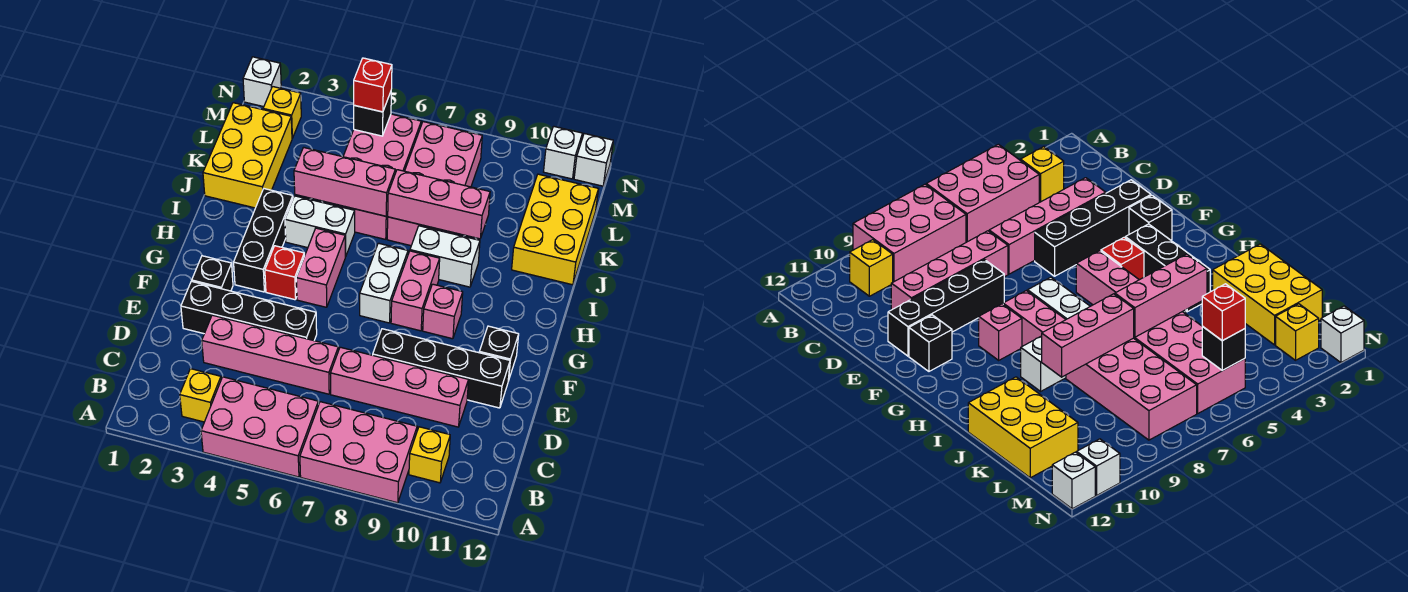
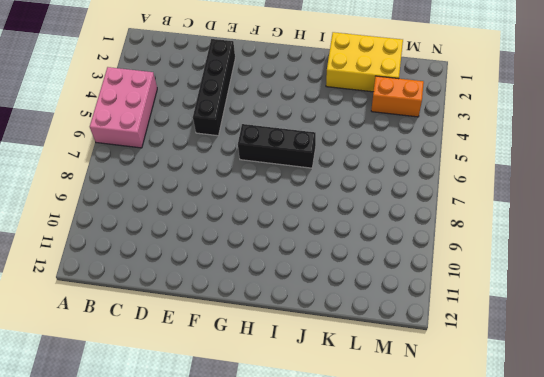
black brick G6:I6 level 1 -> black brick G3:I3 level 1
orange brick L3:M3 level 1 -> none
none -> pink brick A7:B9 level 1
none -> yellow brick B3 level 1
none -> yellow brick B10 level 1
none -> pink brick D3:D6 level 1

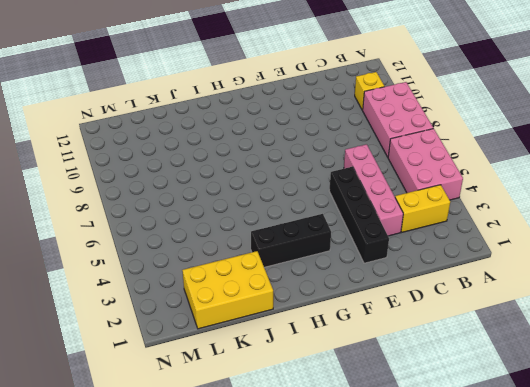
yellow brick B3:C3 level 1 -> yellow brick B3 level 1
none -> pink brick D7:D10 level 1
none -> black brick E8:E11 level 1
none -> black brick F2 level 1
none -> black brick F11 level 1

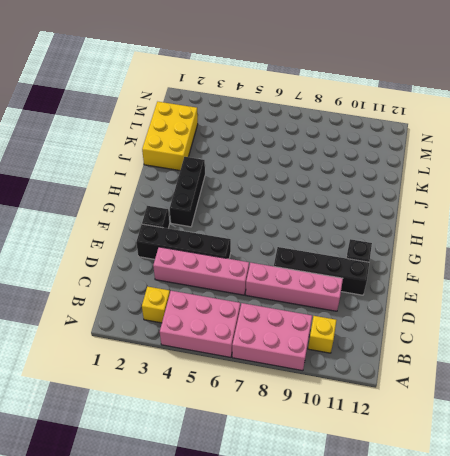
none -> red brick G4 level 1
none -> pink brick G5:H5 level 1
none -> white brick G7:H7 level 1
none -> pink brick G8:H8 level 1

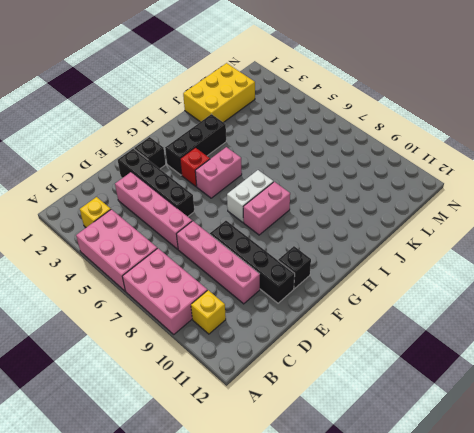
none -> pink brick G9 level 1
none -> white brick I4:I5 level 1
none -> white brick I8:I9 level 1
none -> pink brick J5:M6 level 1

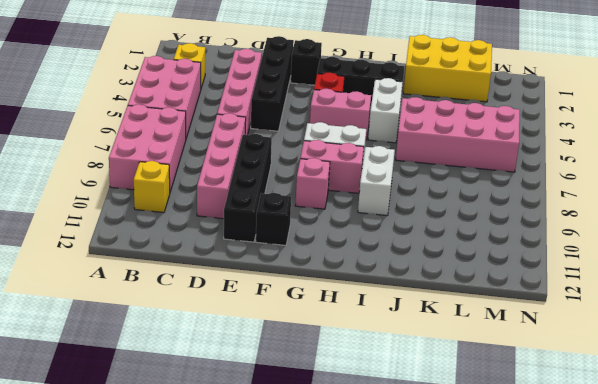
none -> pink brick J7:M8 level 1
none -> yellow brick J11:L12 level 1
none -> yellow brick M2 level 1
none -> white brick N1 level 1

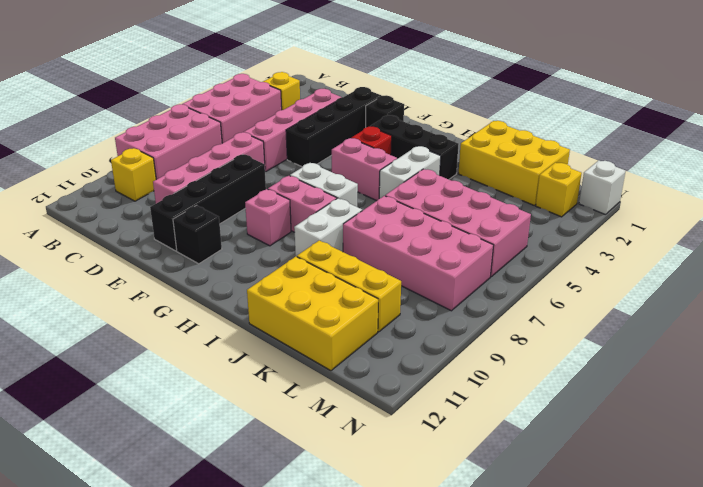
yellow brick J10:L10 level 1 -> none
none -> white brick N11 level 1
none -> white brick N12 level 1
none -> pink brick J4:J6 level 2
none -> pink brick J7:J9 level 2

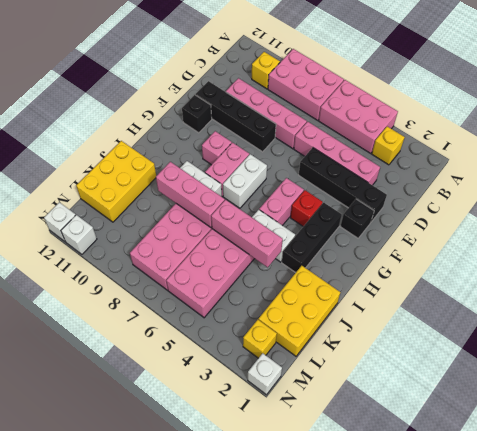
none -> black brick M5 level 2
none -> red brick M5 level 3

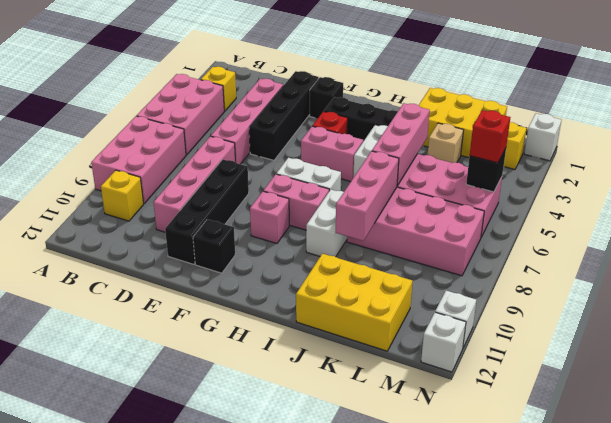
tan brick K3 level 1 -> none

